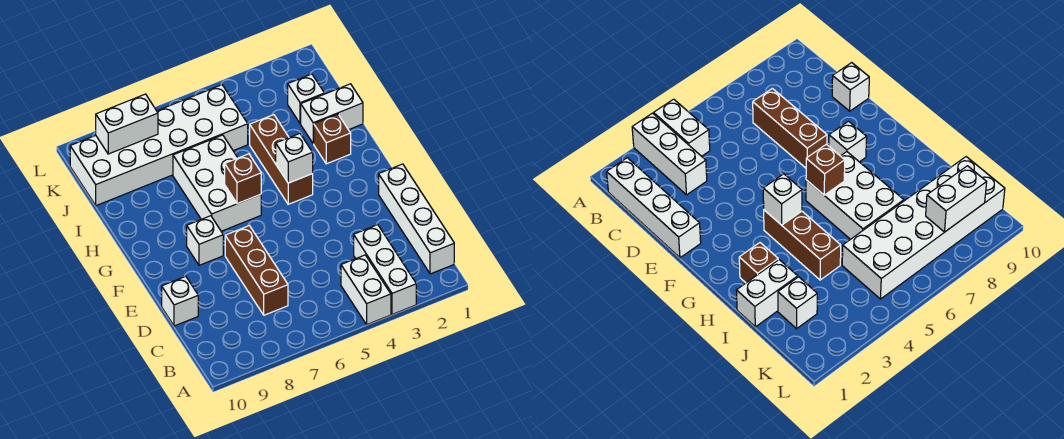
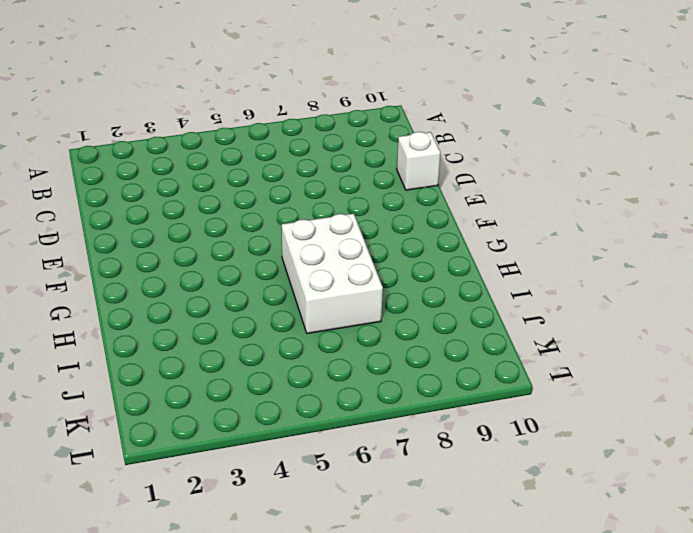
none -> white brick A3:C3 level 1
none -> white brick A4:B4 level 1
none -> white brick B1:E1 level 1

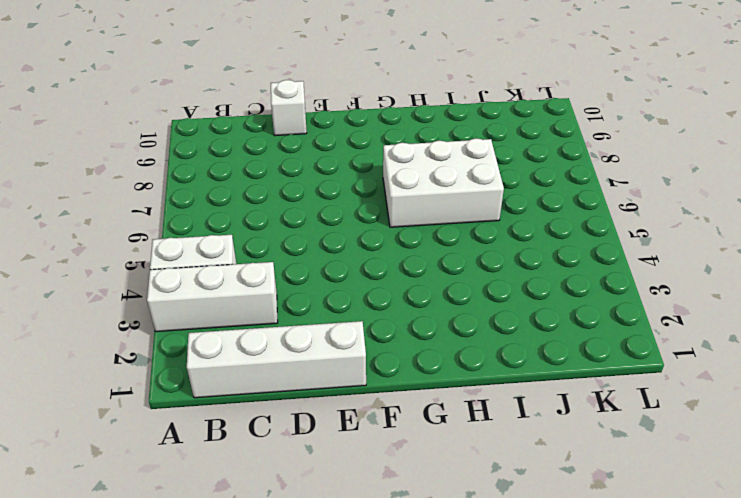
none -> brown brick C7:E7 level 1
none -> white brick F8 level 1
none -> brown brick G4:I4 level 1

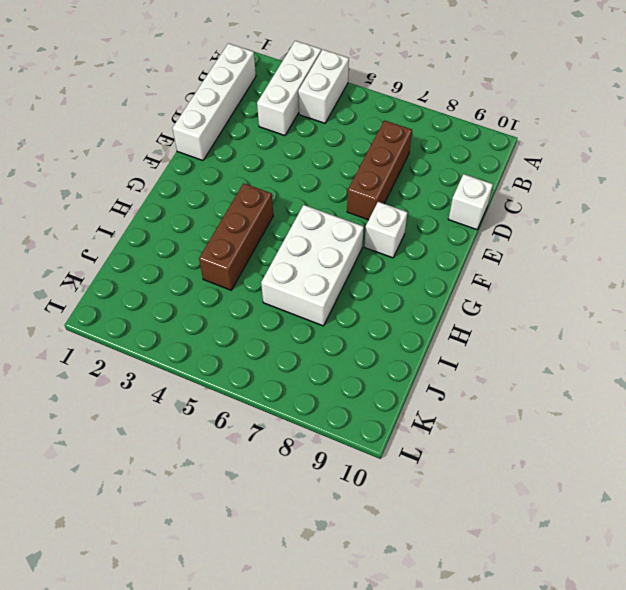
none -> brown brick H2 level 1
none -> white brick I1:I2 level 1
none -> white brick J2 level 1

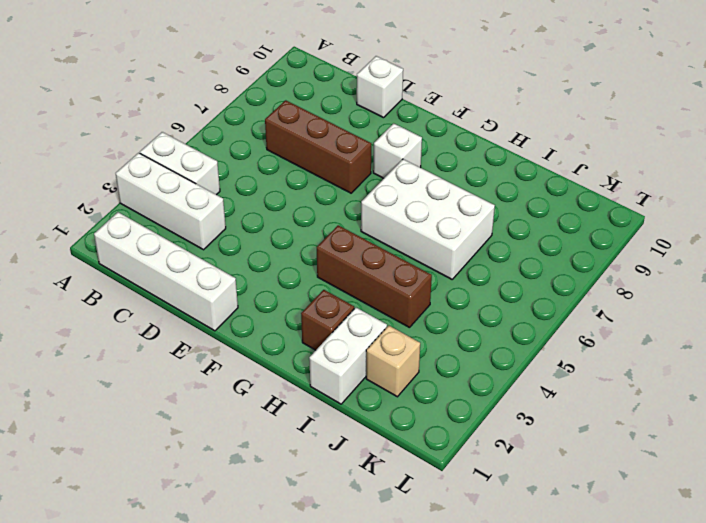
tan brick J2 level 1 -> white brick J2 level 1
none -> white brick J5:K10 level 1
none -> white brick G4 level 2
none -> brown brick G6 level 2

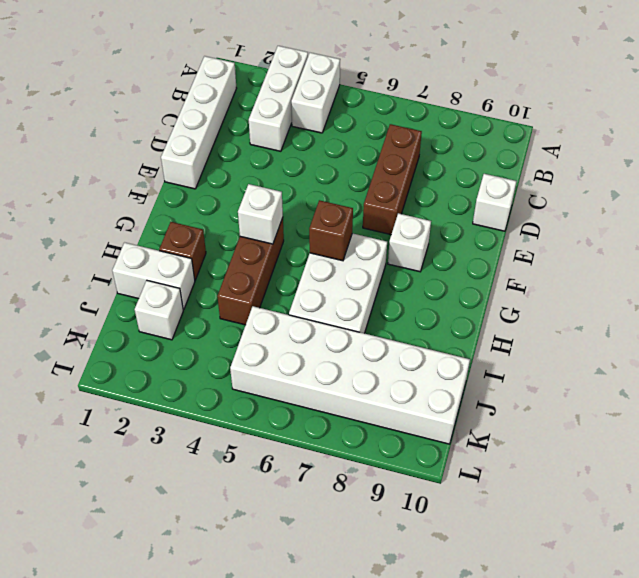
none -> white brick K8:K9 level 2

